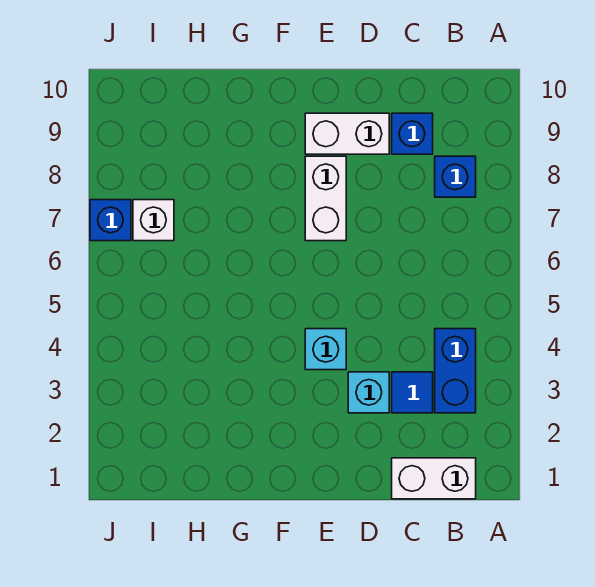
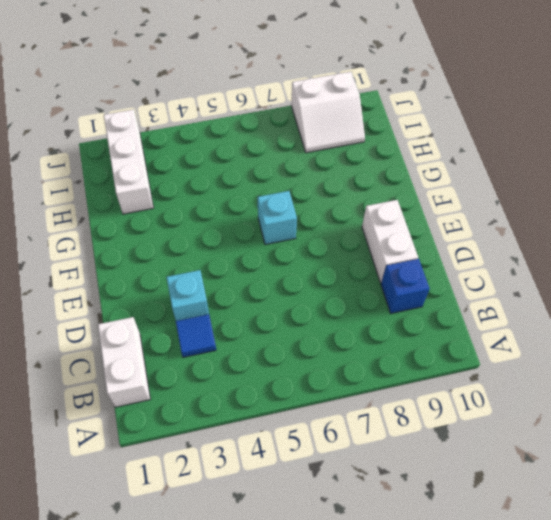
cyan brick F6 level 1 -> cyan brick E4 level 1
white brick H2:J2 level 1 -> none
white slope I8:J9 level 1 top J -> none
none -> blue brick B3:B4 level 1
none -> blue brick B8 level 1

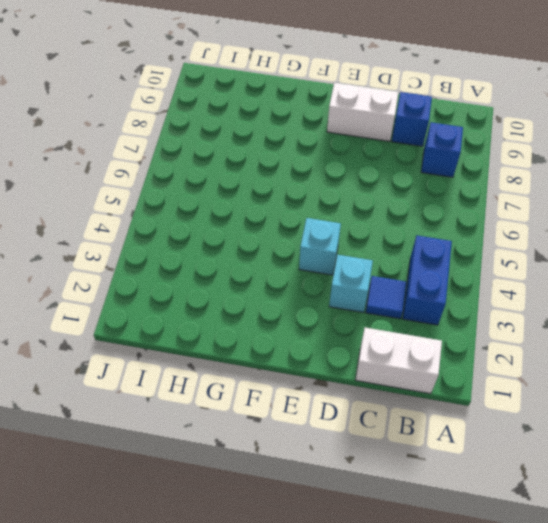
none -> white brick E7:E8 level 1
none -> white brick I7 level 1

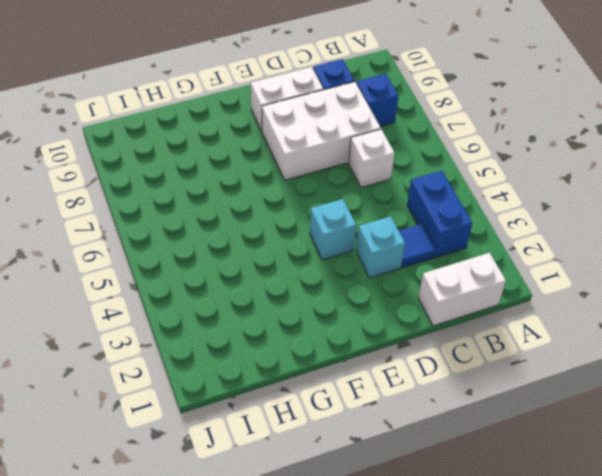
white brick C6 level 1 -> white brick I7 level 1
white brick C7:E8 level 1 -> white brick E7:E8 level 1
none -> blue brick J7 level 1

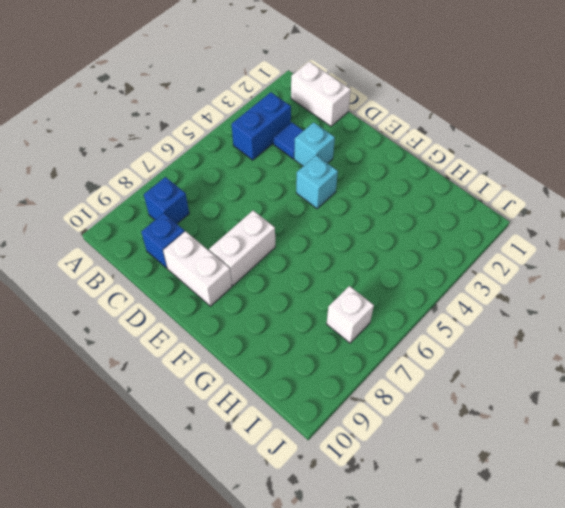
none -> blue brick J7 level 1

